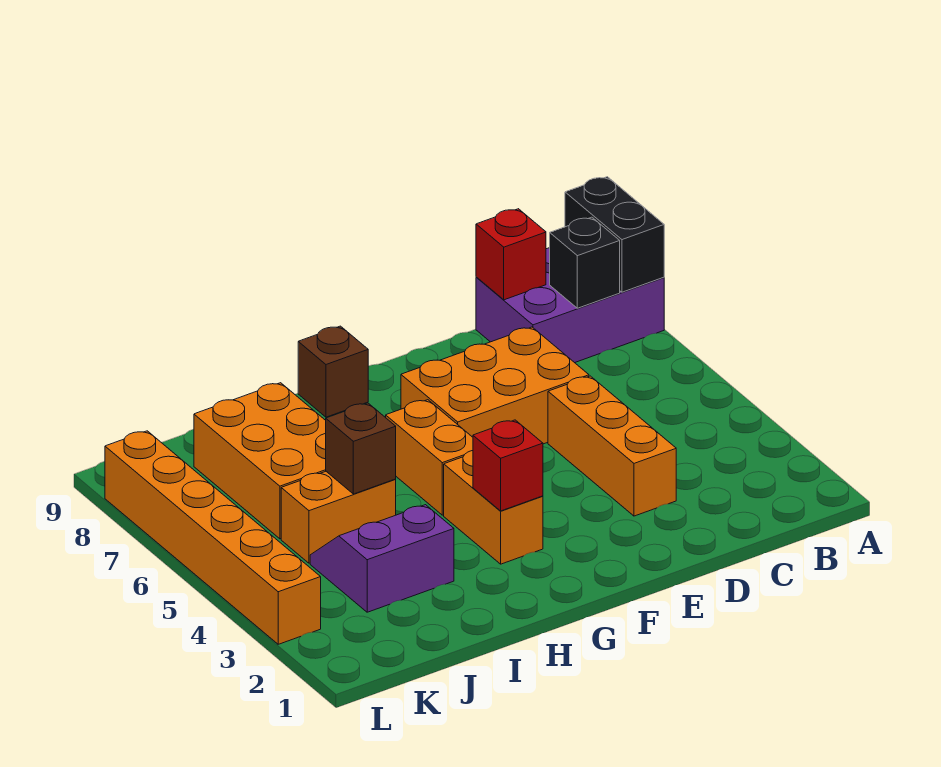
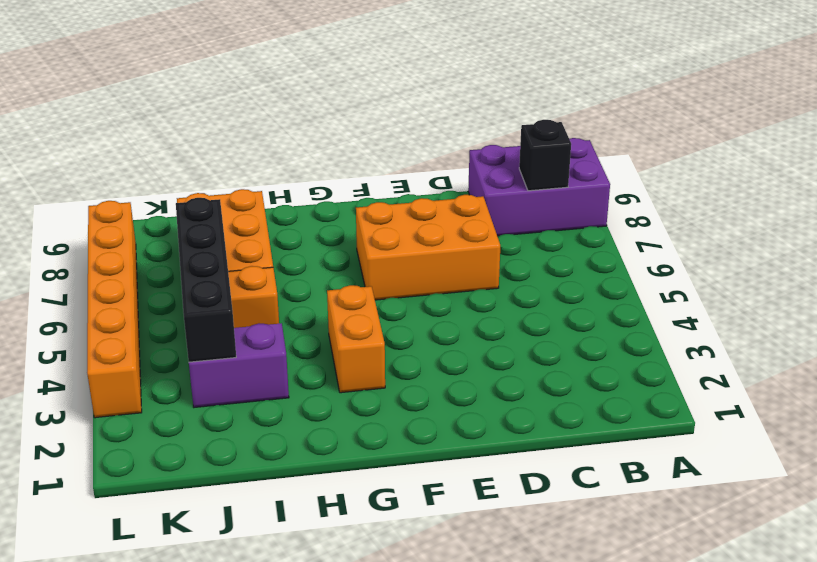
black brick J3:J6 level 2 -> none
none -> orange brick D3:D5 level 1
none -> orange brick G5:G6 level 1
none -> brown brick G9 level 1

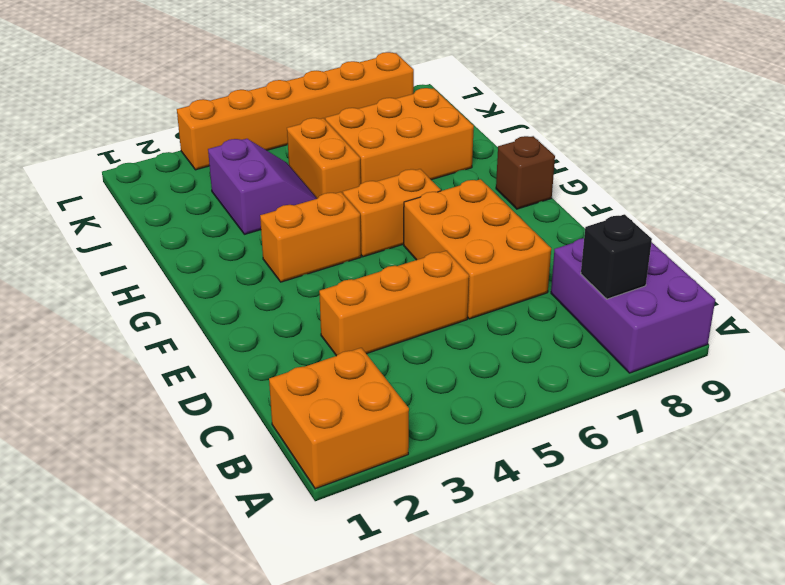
orange brick A1:B2 level 1 -> none
none -> black brick A8:A9 level 2
none -> red brick C9 level 2
none -> red brick G3 level 2

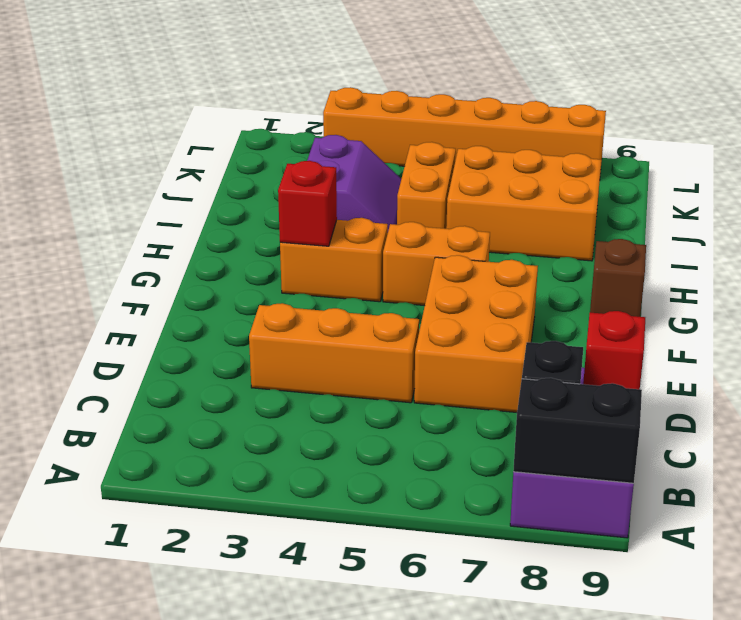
none -> brown brick I5 level 2

